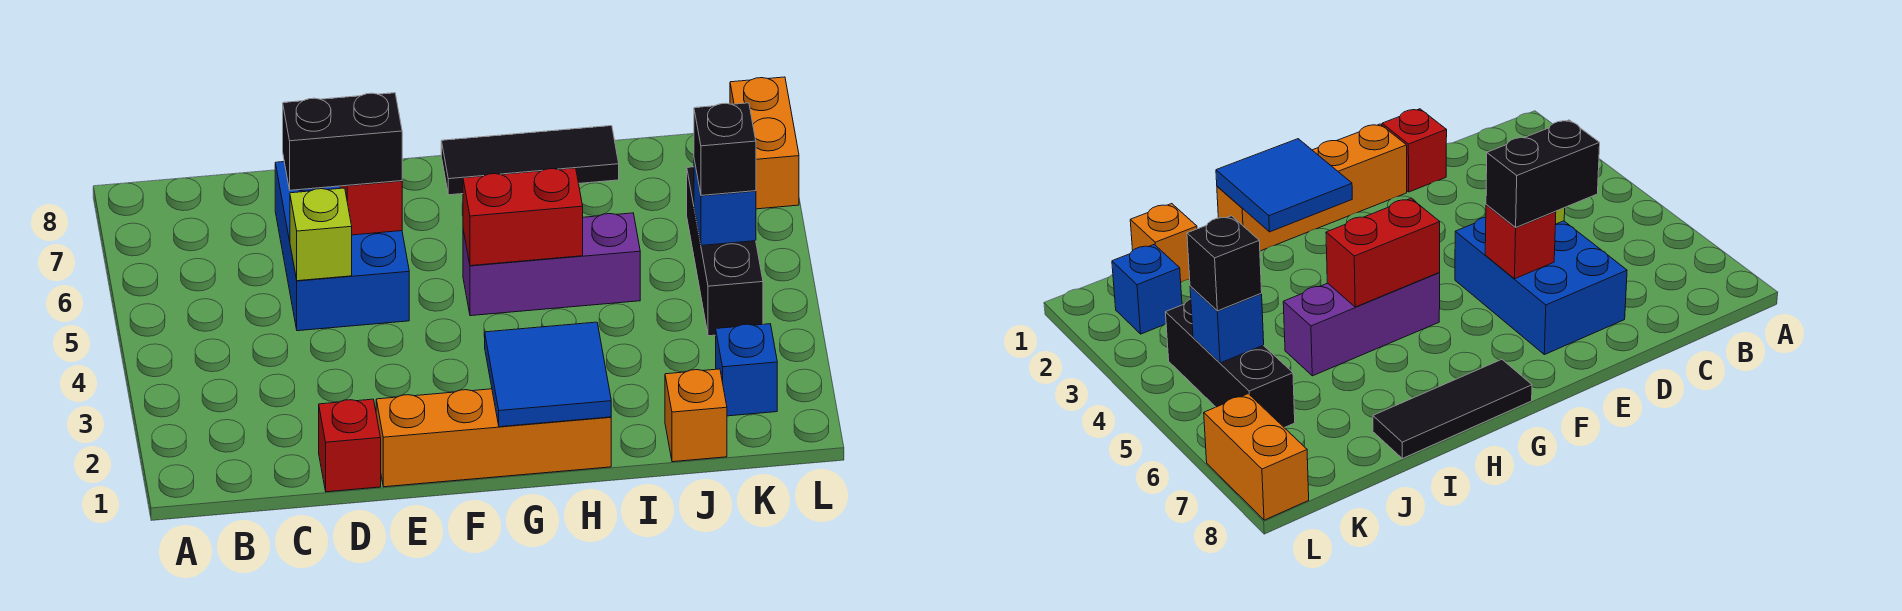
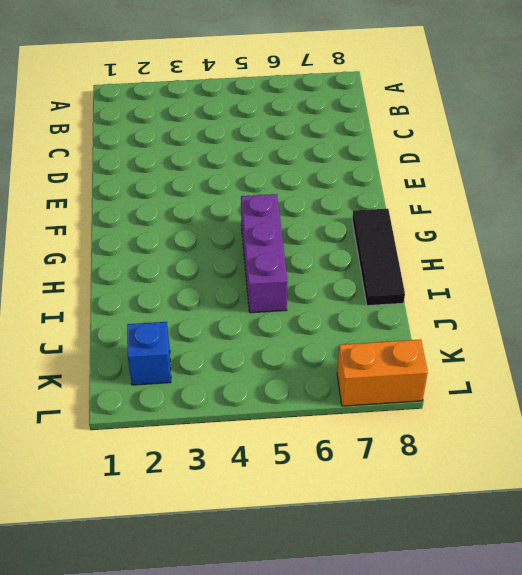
none -> red brick D1 level 1
none -> blue brick D5:E7 level 1
none -> orange brick E1:H1 level 1

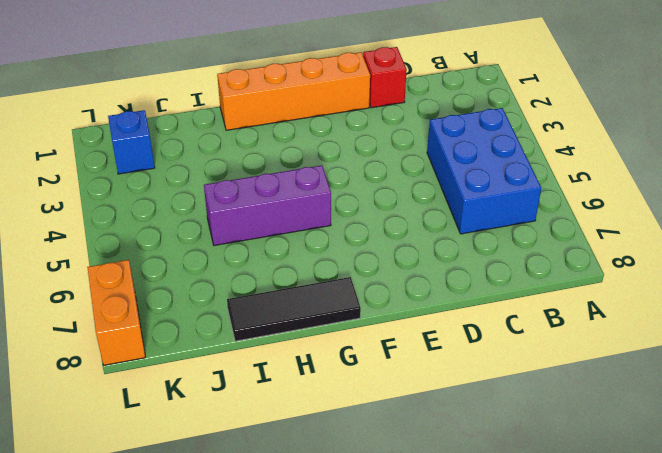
blue brick B4:C6 level 1 -> blue brick D5:E7 level 1
none -> orange brick J1 level 1
none -> black brick K4:K6 level 1
none -> lime brick D5 level 2

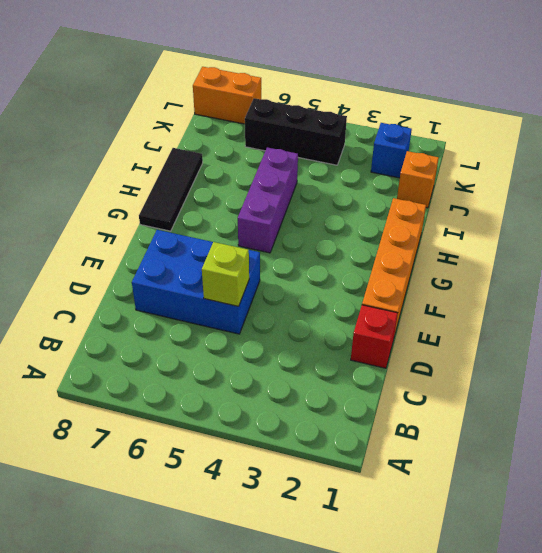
none -> red brick E6 level 2
none -> blue tile G1:H2 level 2
none -> red brick G5:H5 level 2

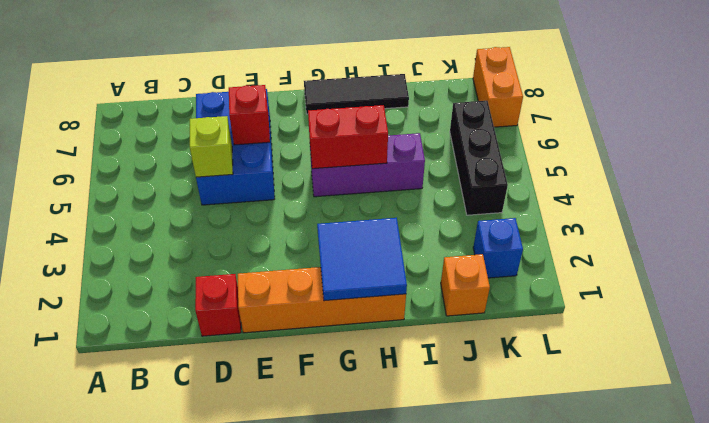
none -> blue brick K5 level 2
none -> black brick D6:E6 level 3
none -> black brick K5 level 3

